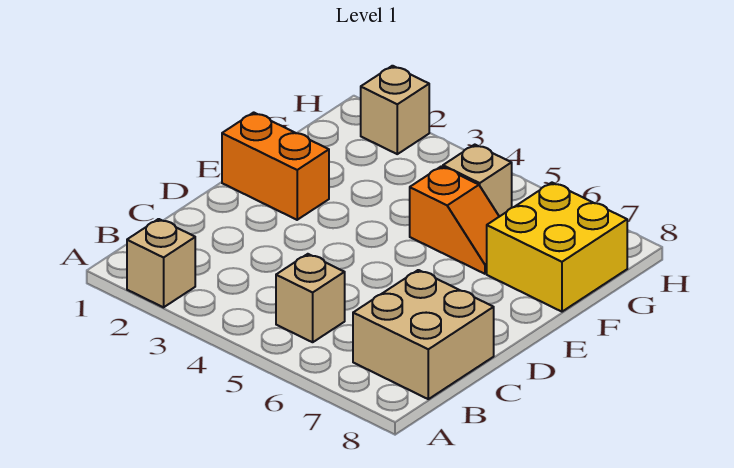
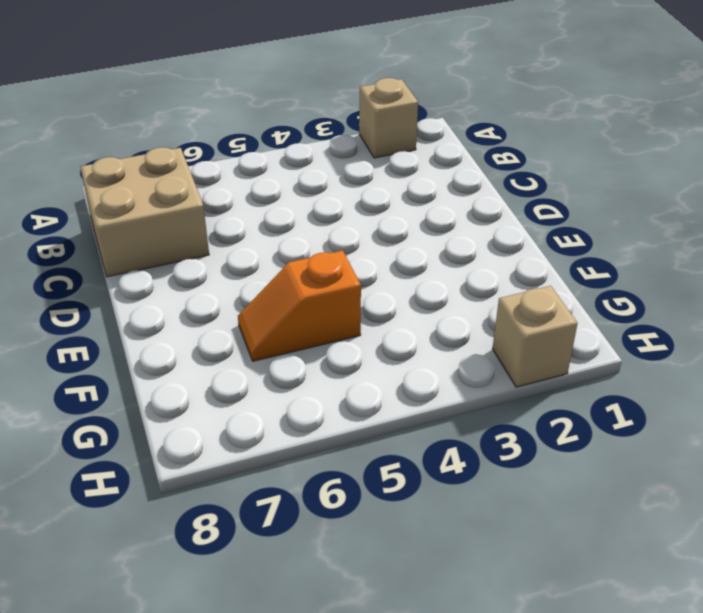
none -> tan brick B5 level 1
none -> orange brick E1:E2 level 1

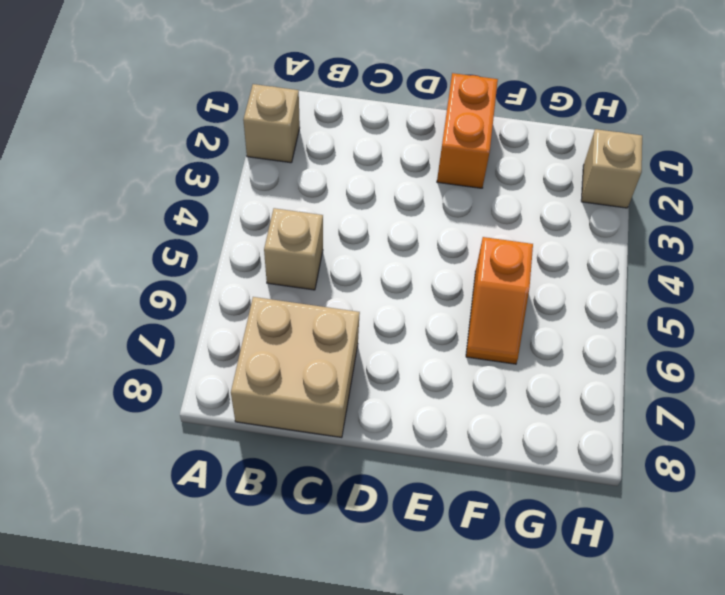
none -> yellow brick F7:G8 level 1
none -> tan brick G5 level 1

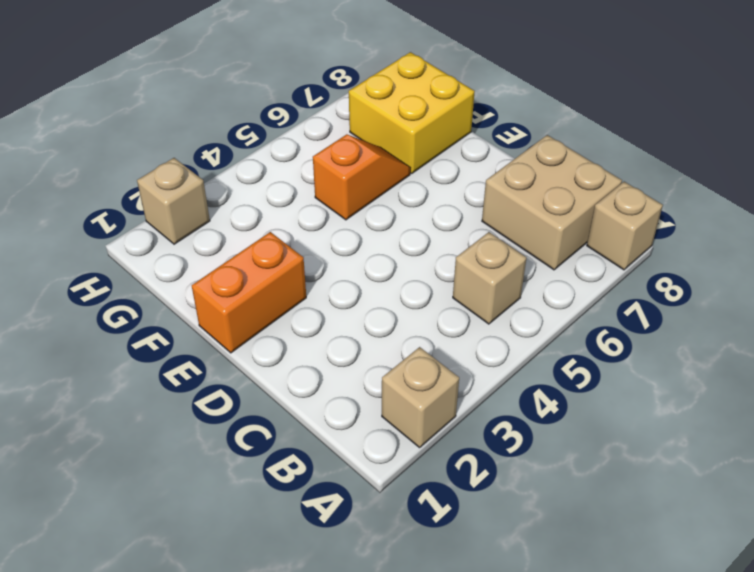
tan brick A8 level 1 -> tan brick G5 level 1

